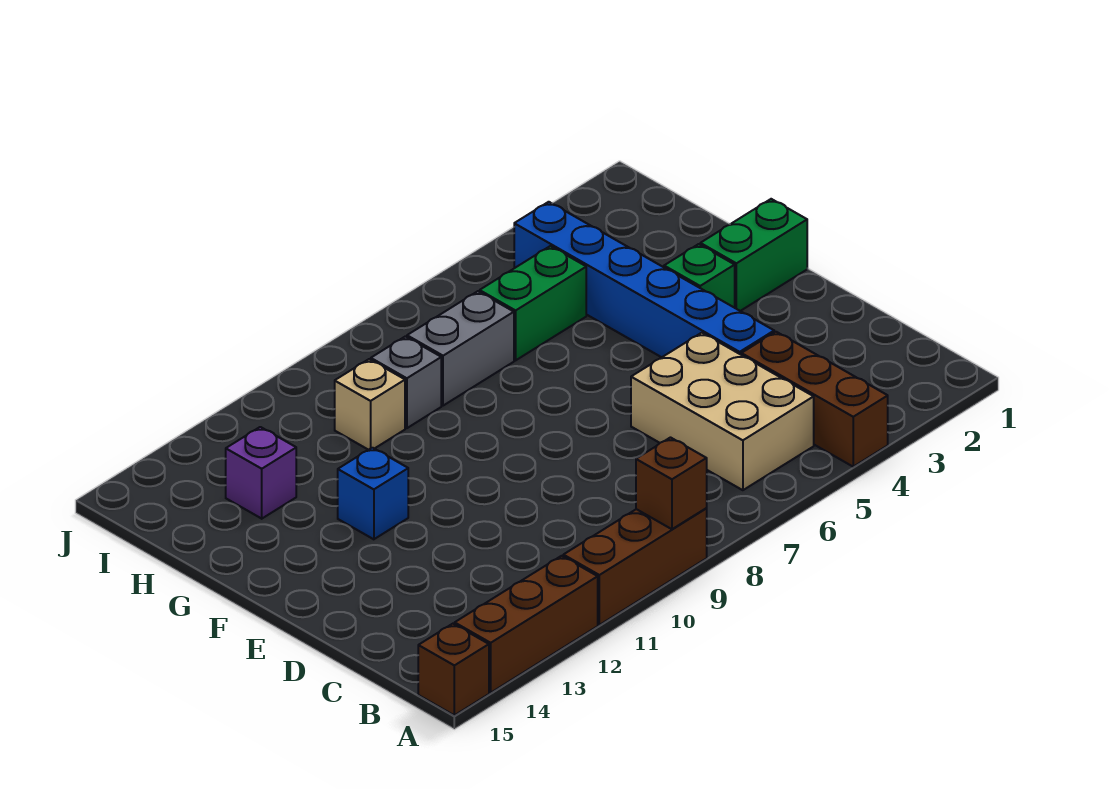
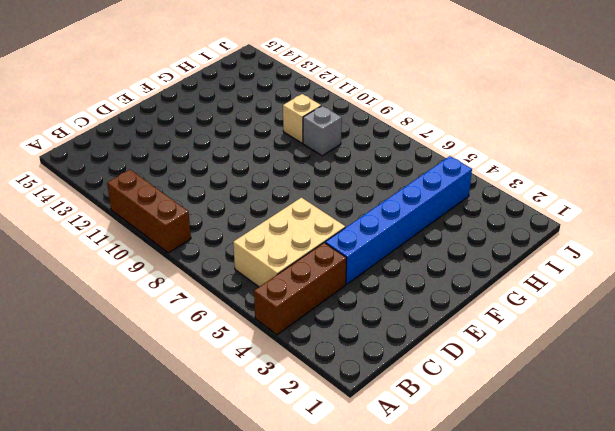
none -> brown brick A12:A14 level 1
none -> brown brick A15 level 1
none -> green brick F1:F2 level 1

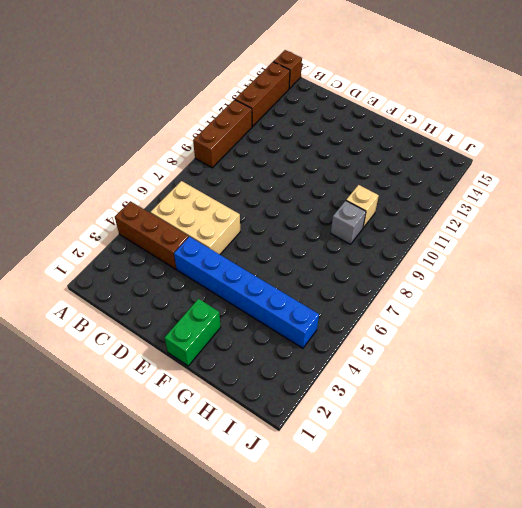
none -> green brick F3 level 1
none -> blue brick F12 level 1
none -> green brick H5:H6 level 1

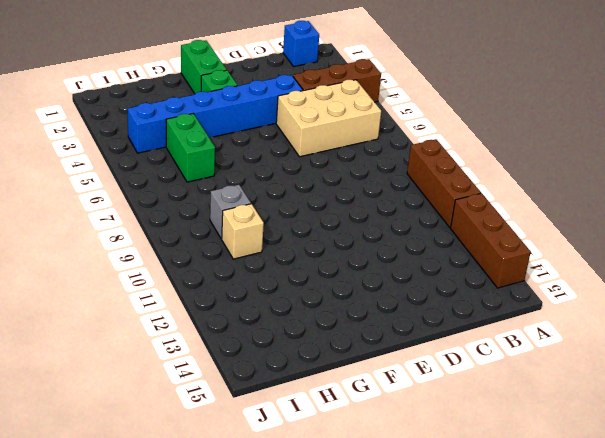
blue brick B1 level 1 -> blue brick F12 level 1
none -> brown brick A15 level 1
none -> grey brick H7:H8 level 1
none -> purple brick H13 level 1

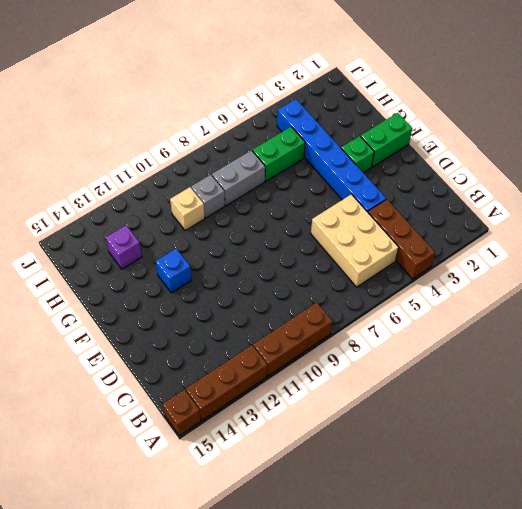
none -> brown brick A9 level 2

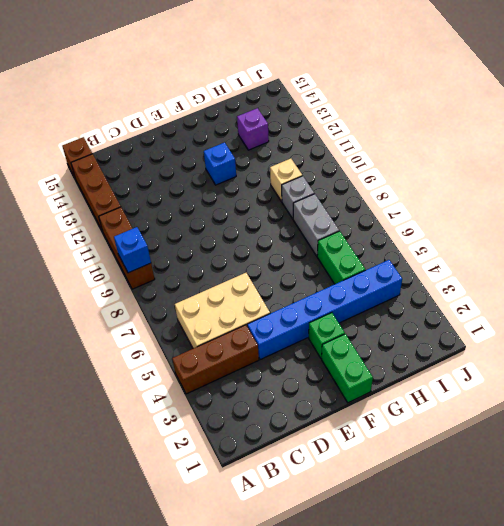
blue brick A9 level 2 -> brown brick A9 level 2

